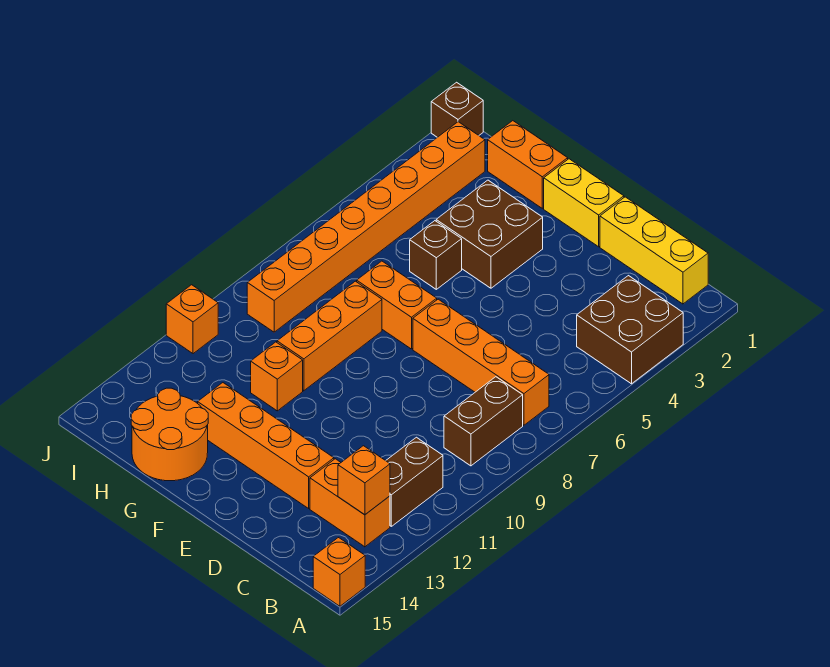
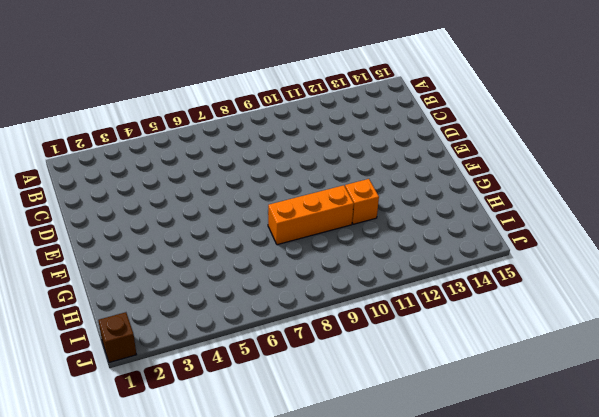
none -> brown brick A3:B4 level 1
none -> orange brick A15 level 1
none -> yellow brick B1:D1 level 1

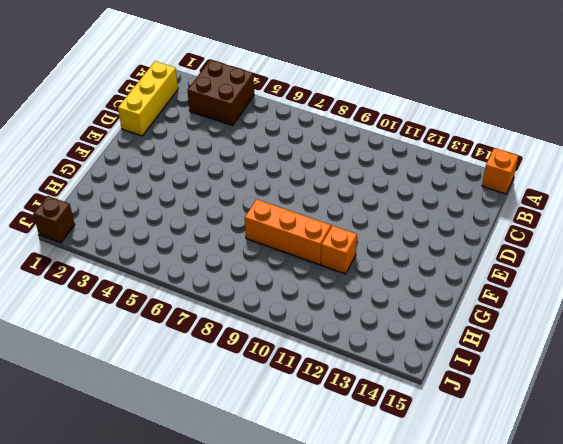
none -> orange brick B7:E7 level 1
none -> brown brick B8:B9 level 1
none -> brown brick B11:B12 level 1

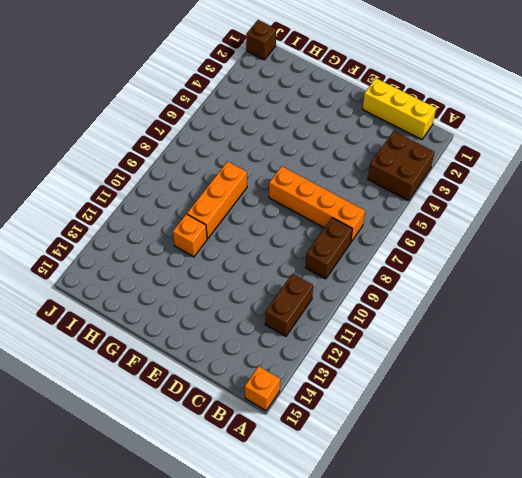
none -> orange brick B13:C13 level 1
none -> orange brick D13:G13 level 1
none -> yellow brick E1:F1 level 1

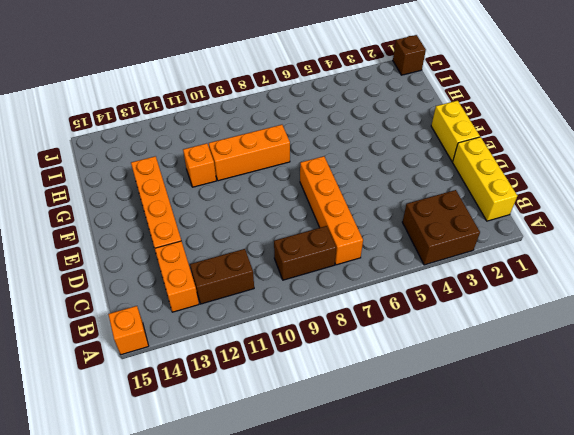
none -> brown brick F3:G4 level 1
none -> orange brick F7:G7 level 1
none -> orange brick G1:H1 level 1

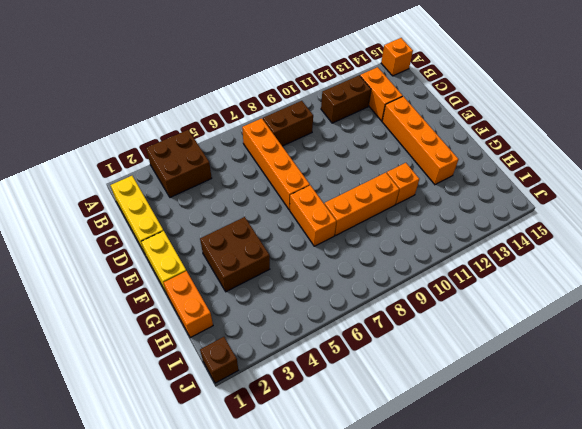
none -> brown brick G5 level 1
none -> orange round brick G14:H15 level 1
none -> orange brick I2:I9 level 1

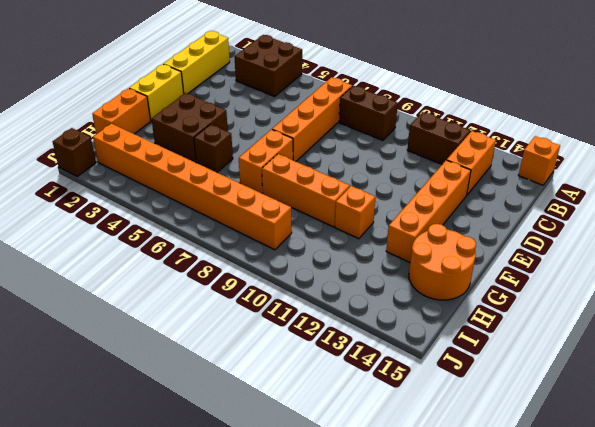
none -> orange brick J11 level 1
none -> orange brick B13 level 2

